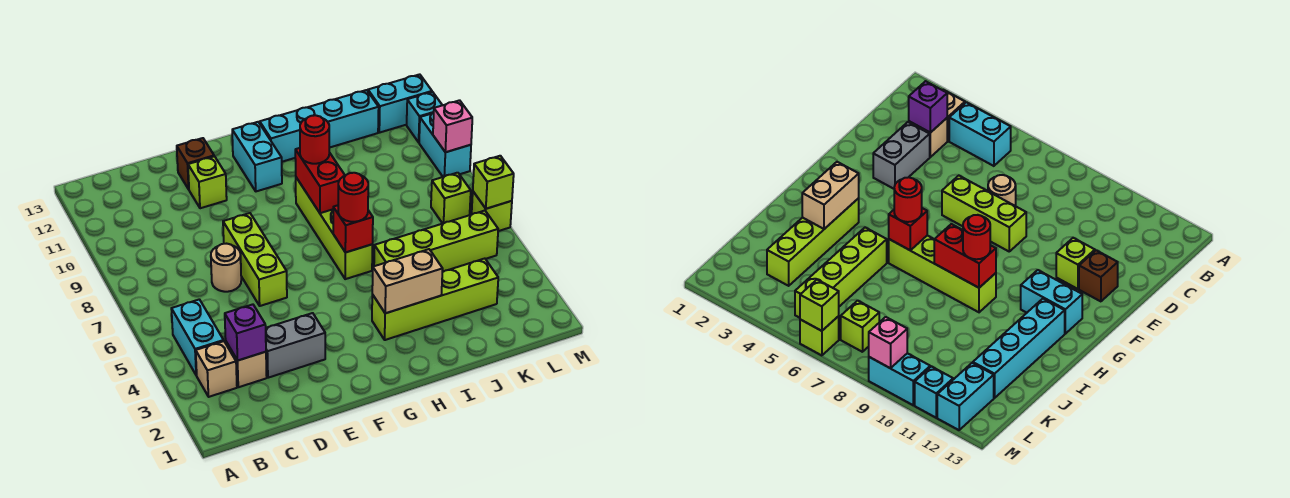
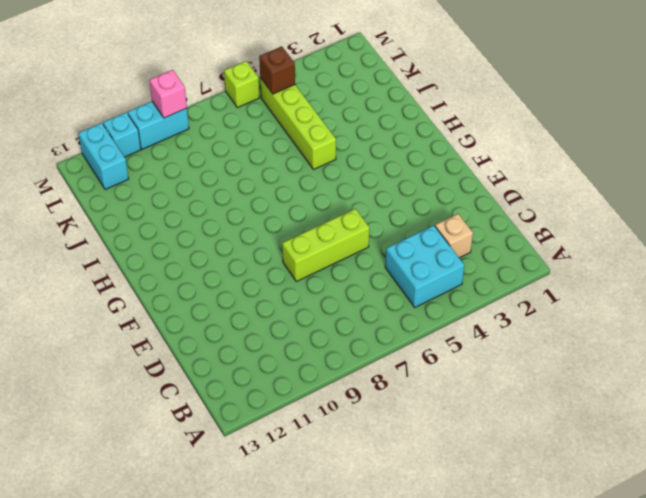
cyan brick B4:C5 level 1 -> cyan brick B4:B5 level 1
brown brick L5 level 2 -> brown brick E12 level 1
none -> tan brick B3 level 1
none -> grey brick D3:E3 level 1
none -> tan round brick D7 level 1

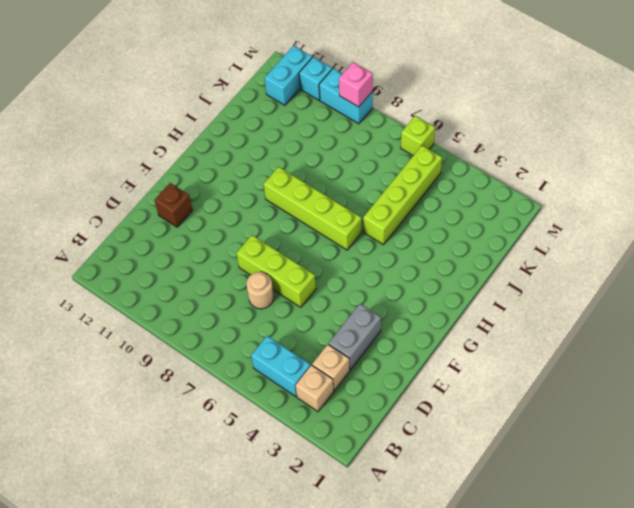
none -> lime brick E11 level 1
none -> cyan brick G11:G12 level 1
none -> lime brick H3:K3 level 1

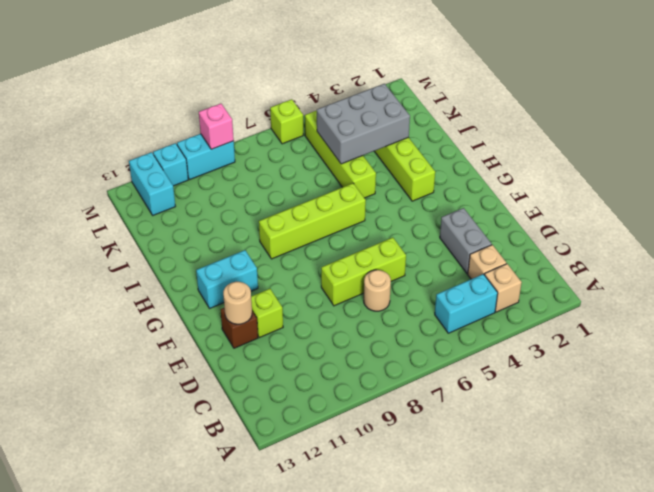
tan round brick E12 level 2 -> none
grey brick J3:K5 level 2 -> none
none -> cyan brick H12:K12 level 1
none -> lime brick L7 level 1
none -> purple brick C3 level 2

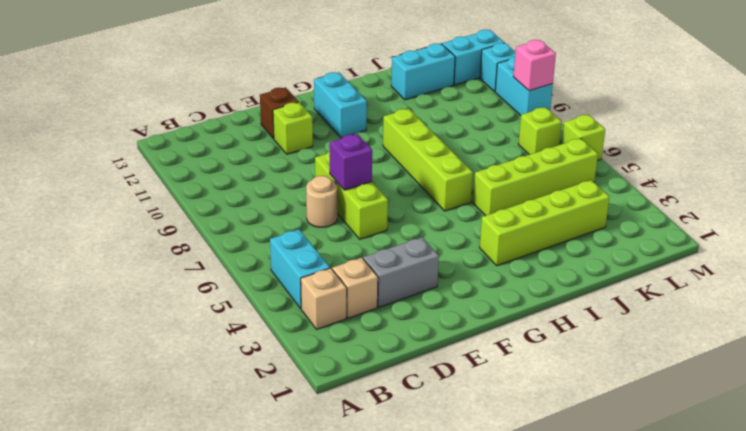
purple brick E7 level 2 -> purple brick C3 level 2
cyan brick J12:K12 level 1 -> cyan brick H12:K12 level 1
none -> tan brick H3:I3 level 2
none -> red brick H6 level 2
none -> red brick H8:H9 level 2

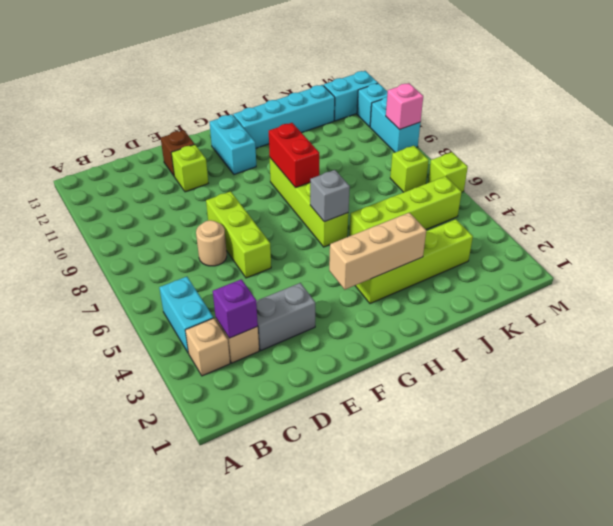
tan brick G3:I3 level 2 -> tan brick H3:I3 level 2
grey brick H6 level 2 -> red brick H6 level 2
none -> lime brick M6 level 2
none -> red round brick H6 level 3
none -> red round brick H9 level 3

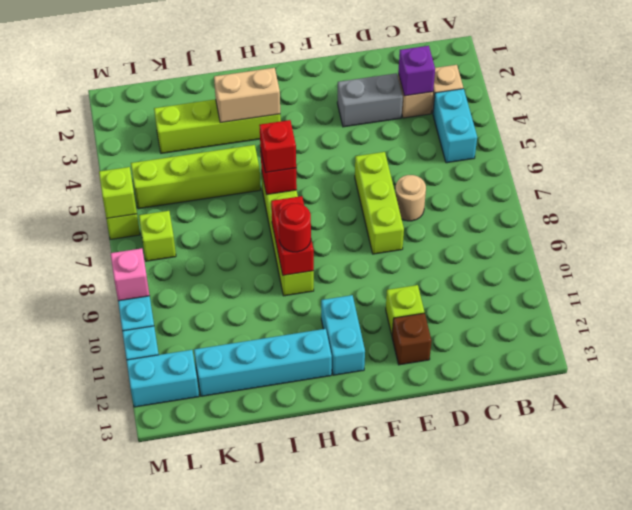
red brick H6 level 3 -> red round brick H6 level 3

